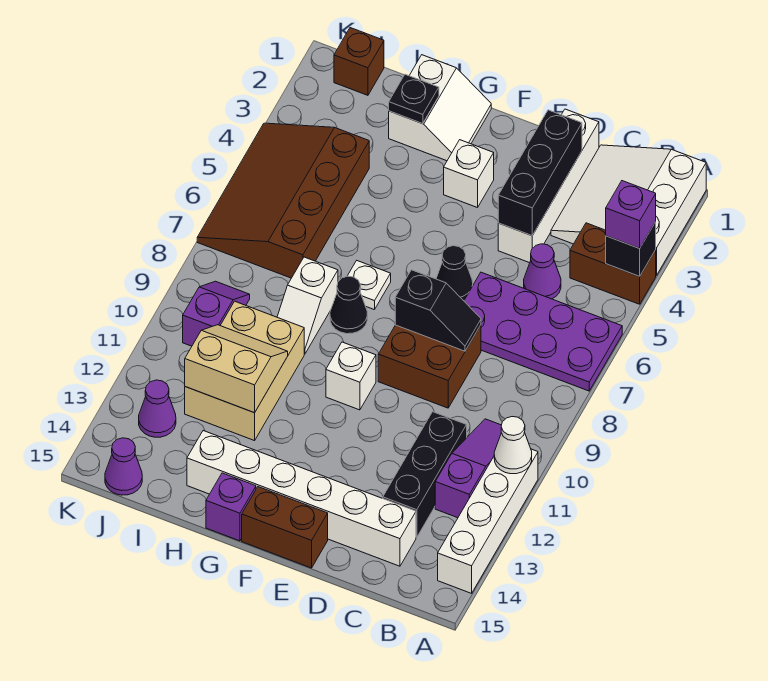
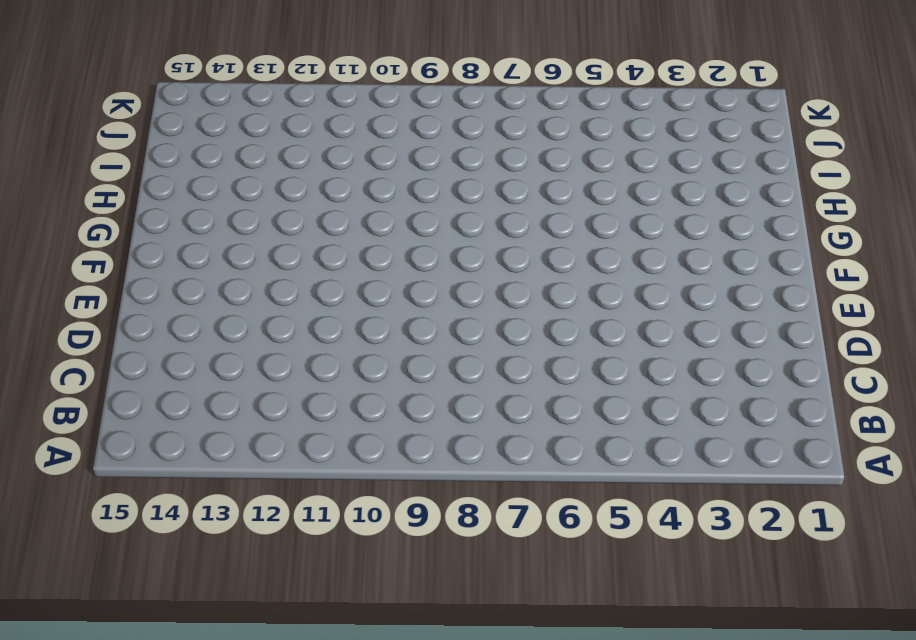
none -> white slope A1:C3 level 1 top A
none -> brown brick A4:B4 level 1
none -> purple plate A6:D7 level 1
none -> white brick A11:A14 level 1

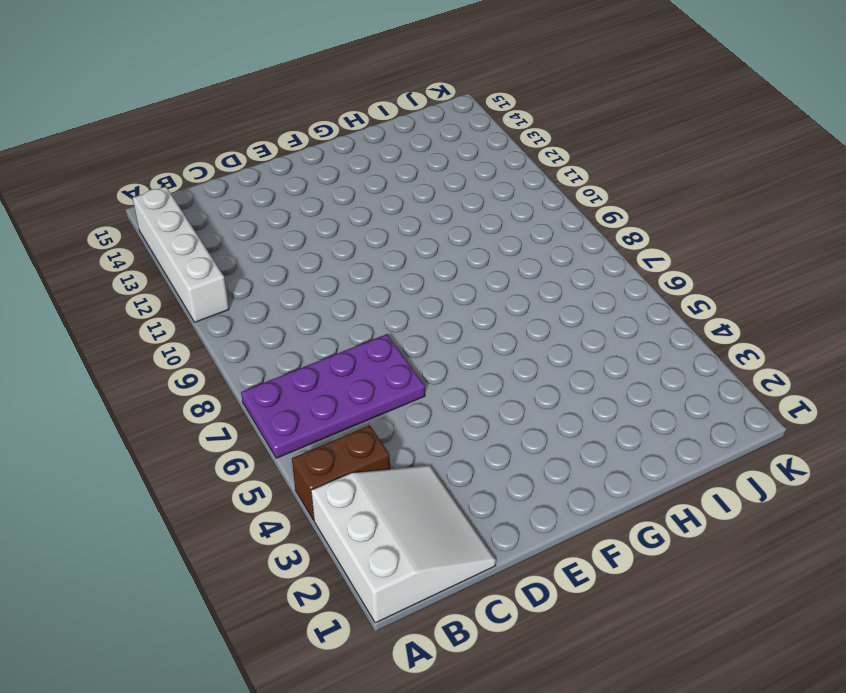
none -> purple slope B10:B12 level 1 top 12
none -> purple cone C5 level 1
none -> black brick C11:C13 level 1
none -> white brick C14:H14 level 1

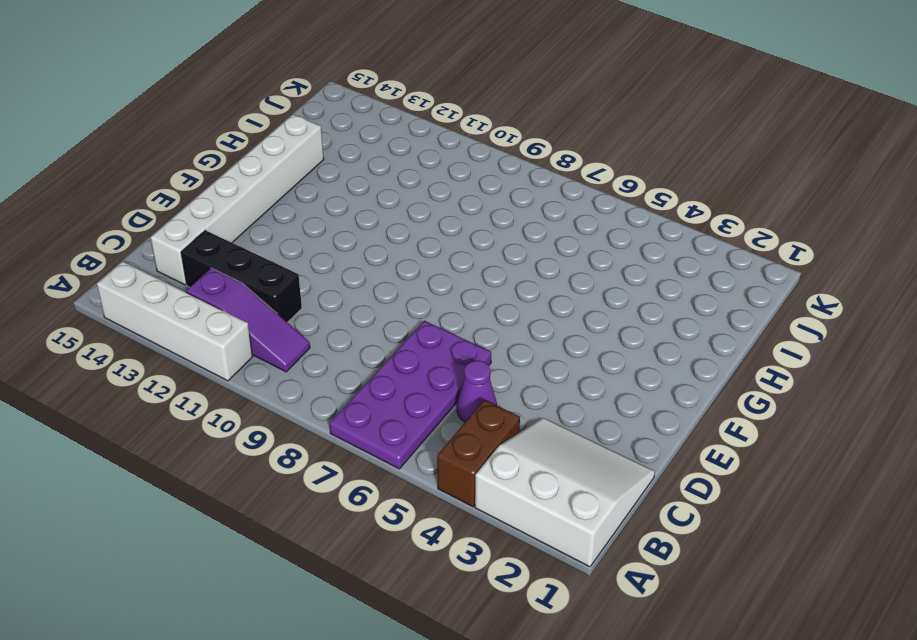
none -> white brick D1:D4 level 1
none -> brown brick D8:E9 level 1
none -> black cone E6 level 1
none -> brown brick E15:F15 level 1

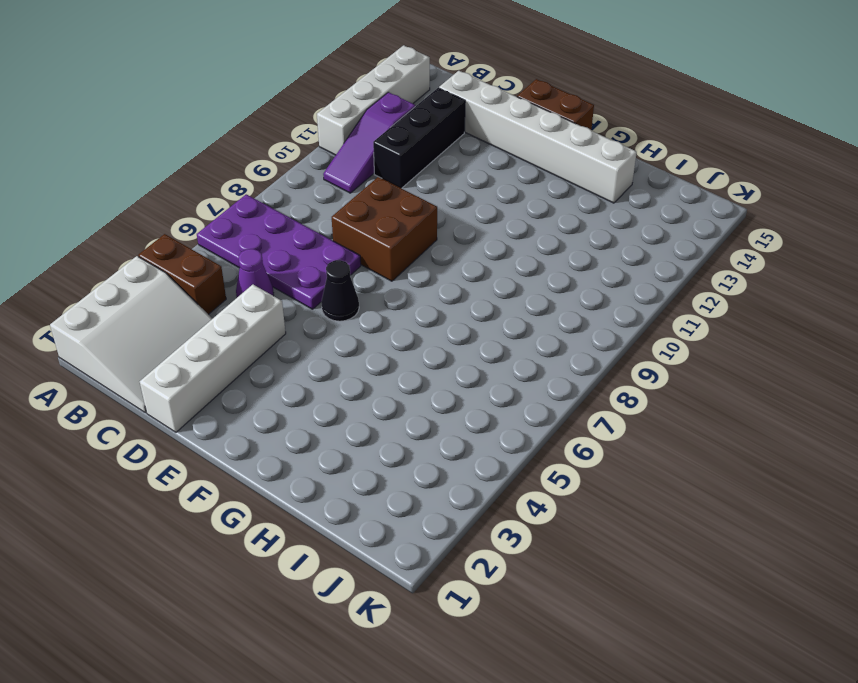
none -> white brick F3 level 1
none -> white brick F10 level 1
none -> white slope G1:H2 level 1 top H
none -> white plate G7 level 1

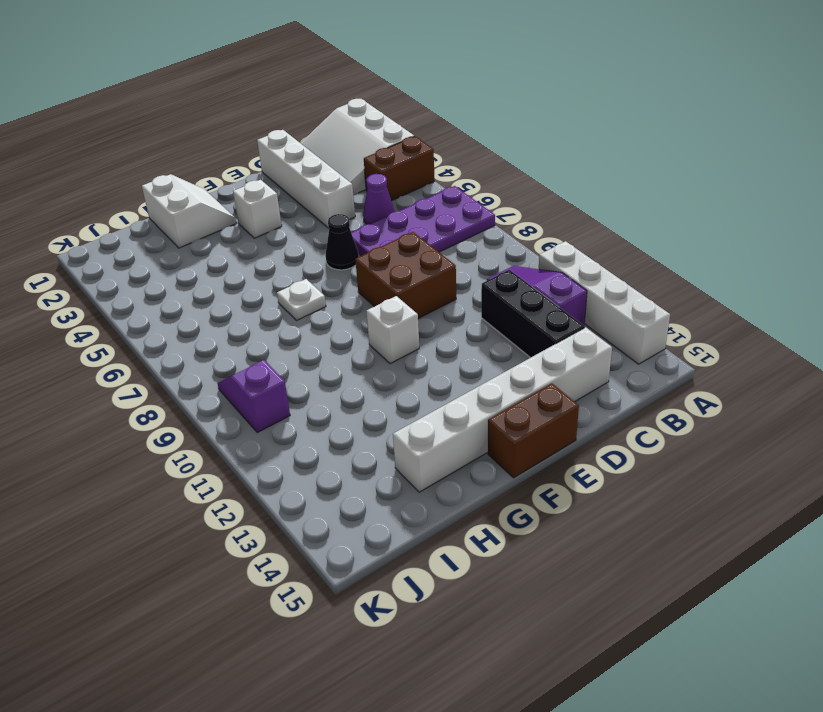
none -> black cone G8 level 1
none -> purple brick G15 level 1
none -> white slope H8:H9 level 1 top 8
none -> tan brick H10:I12 level 1

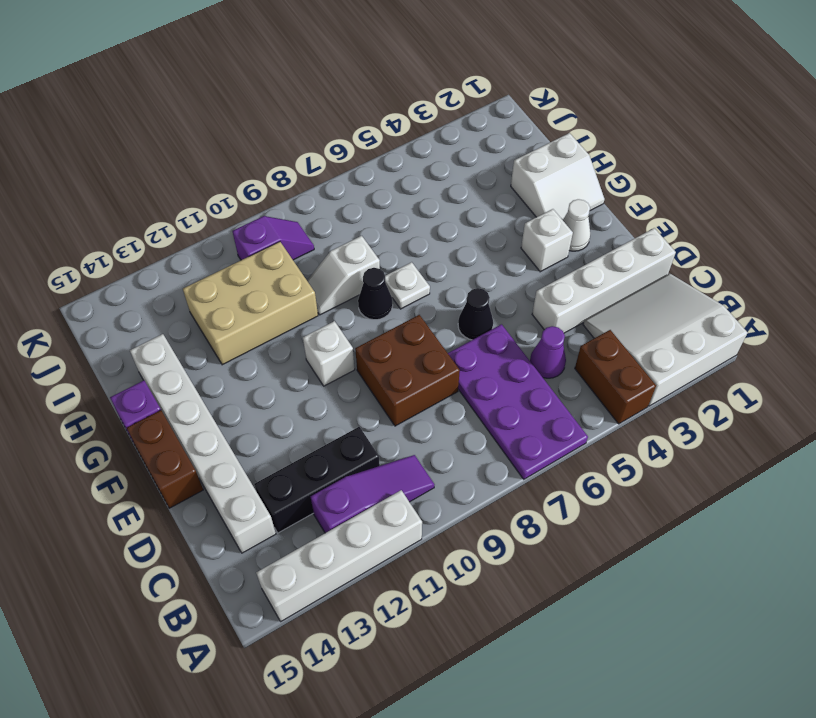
white cone F2 level 1 -> white cone A11 level 2
none -> brown slope I4:K7 level 1 top I
none -> brown brick J1 level 1
none -> purple cone J13 level 1
none -> purple cone J15 level 1

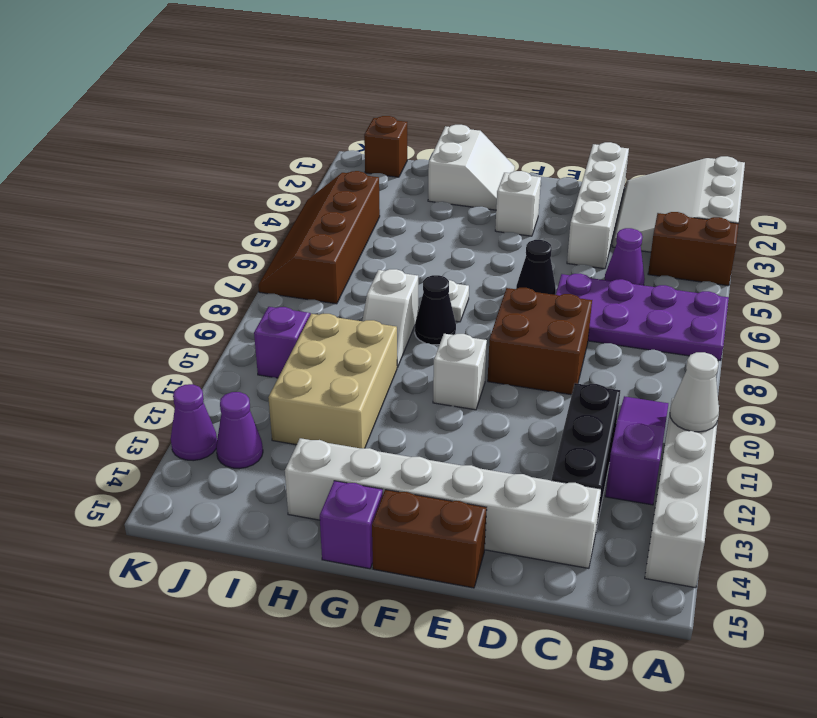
brown slope J4:K7 level 1 top J -> brown slope I4:K7 level 1 top I
purple cone K13 level 1 -> purple cone J15 level 1
none -> black brick A4 level 2
none -> black brick D2:D4 level 2
none -> black slope D8:E8 level 2 top E
none -> black plate H2 level 2

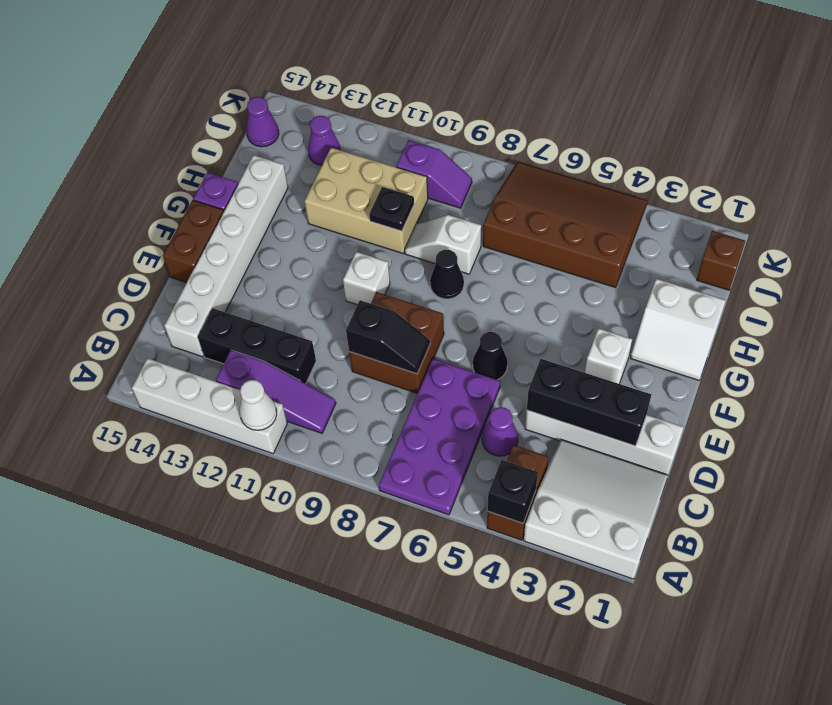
black slope D8:D9 level 2 top 9 -> black slope D8:E8 level 2 top E
black plate H10 level 2 -> black plate H2 level 2
none -> white plate G7 level 1
none -> tan slope H11:I12 level 2 top 12
none -> purple brick A4 level 3

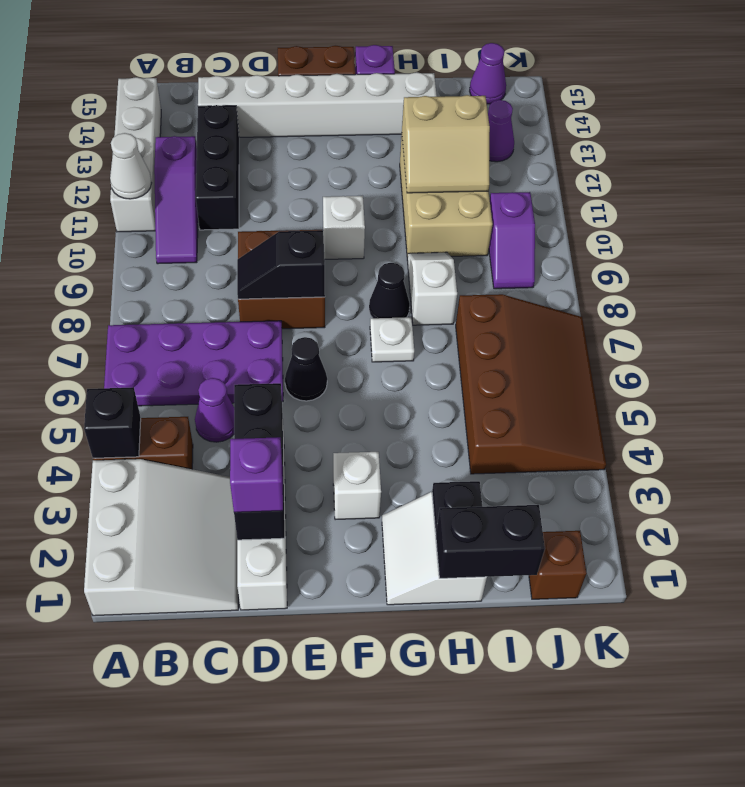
purple brick D2 level 3 -> purple brick A4 level 3
black brick H1:I1 level 2 -> none

